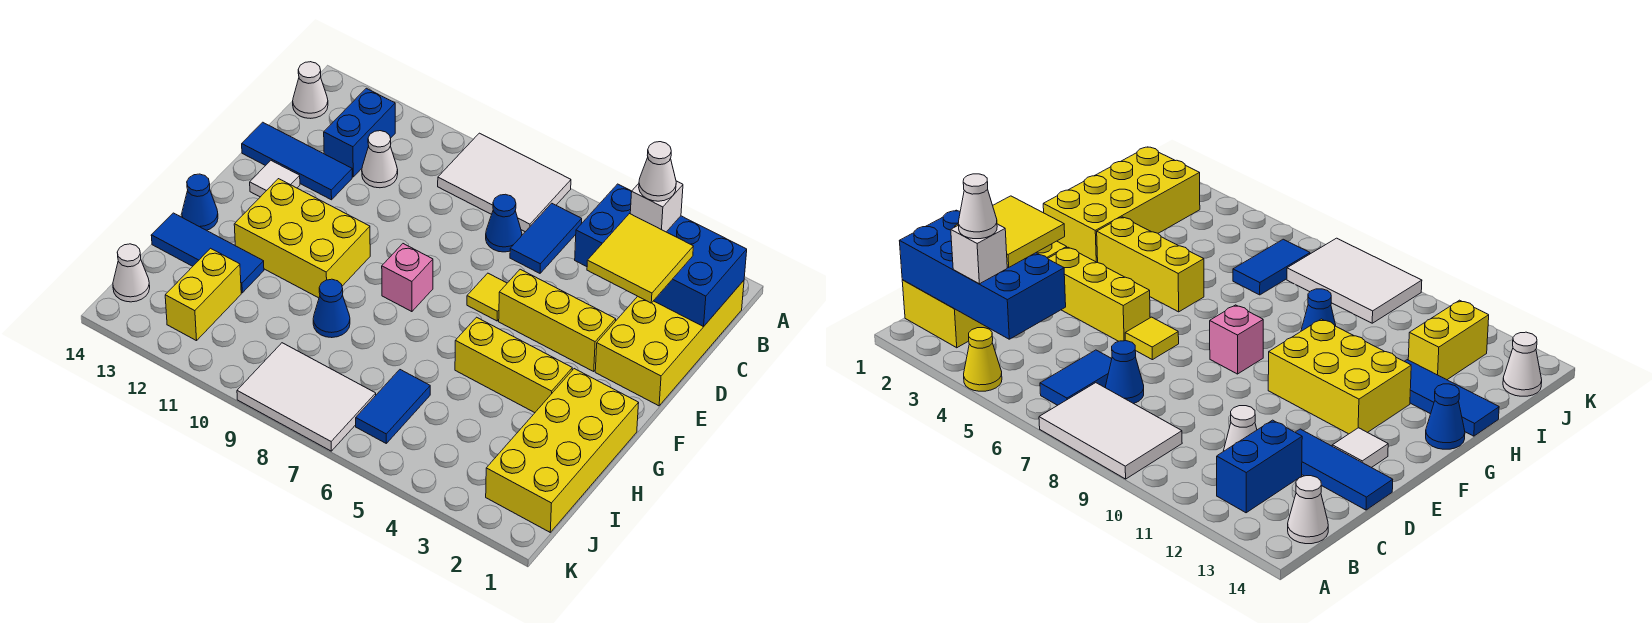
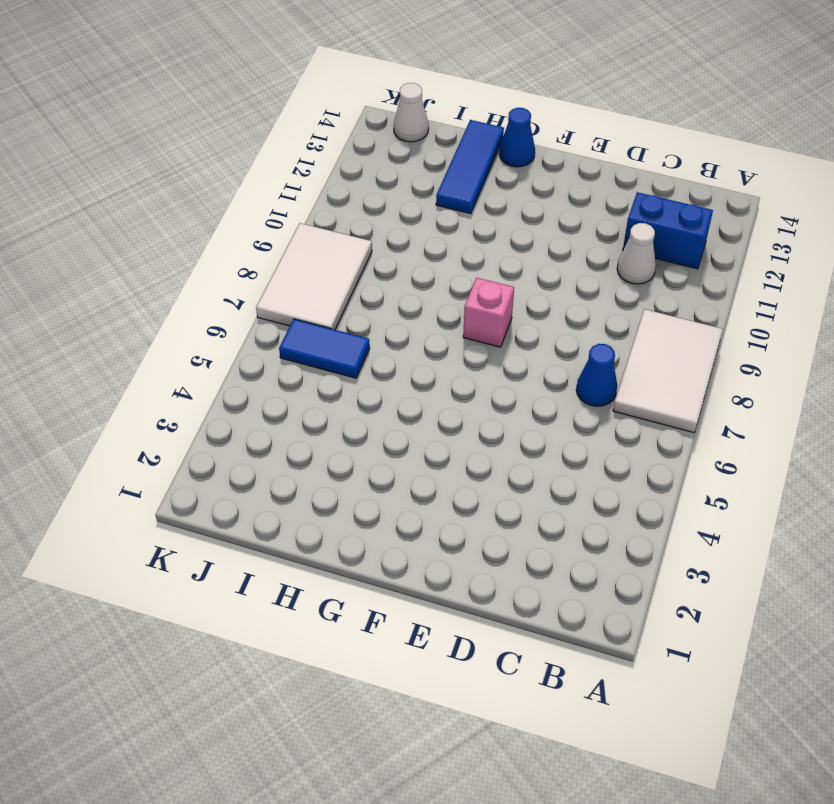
none -> yellow cone A4 level 1
none -> yellow brick B1:E2 level 1
none -> blue tile B6:C6 level 1

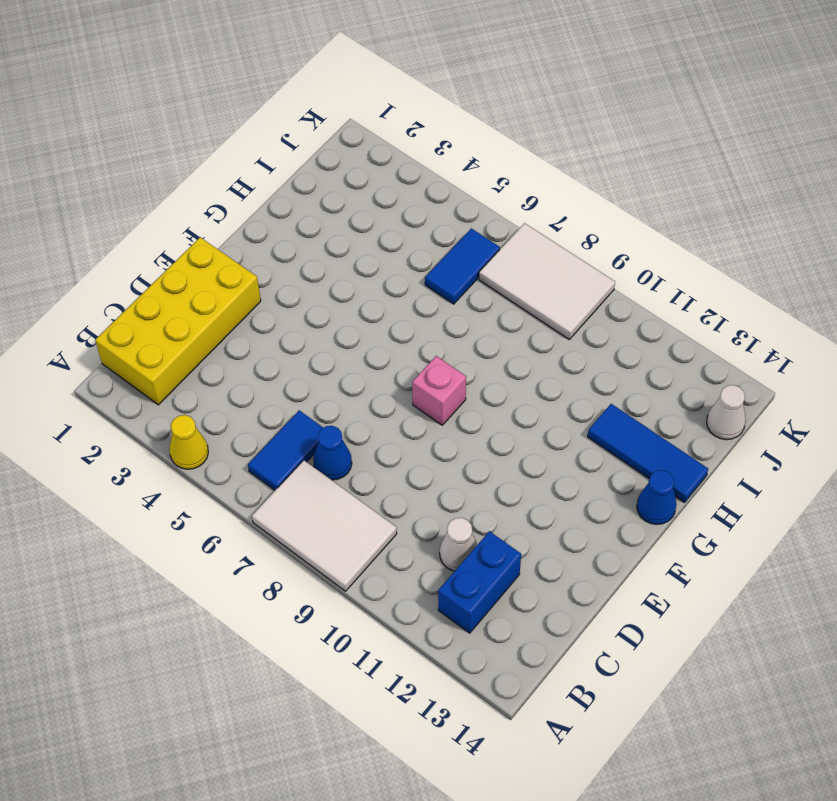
none -> white cone B14 level 1
none -> blue tile D12:D14 level 1
none -> yellow brick E3:E5 level 1

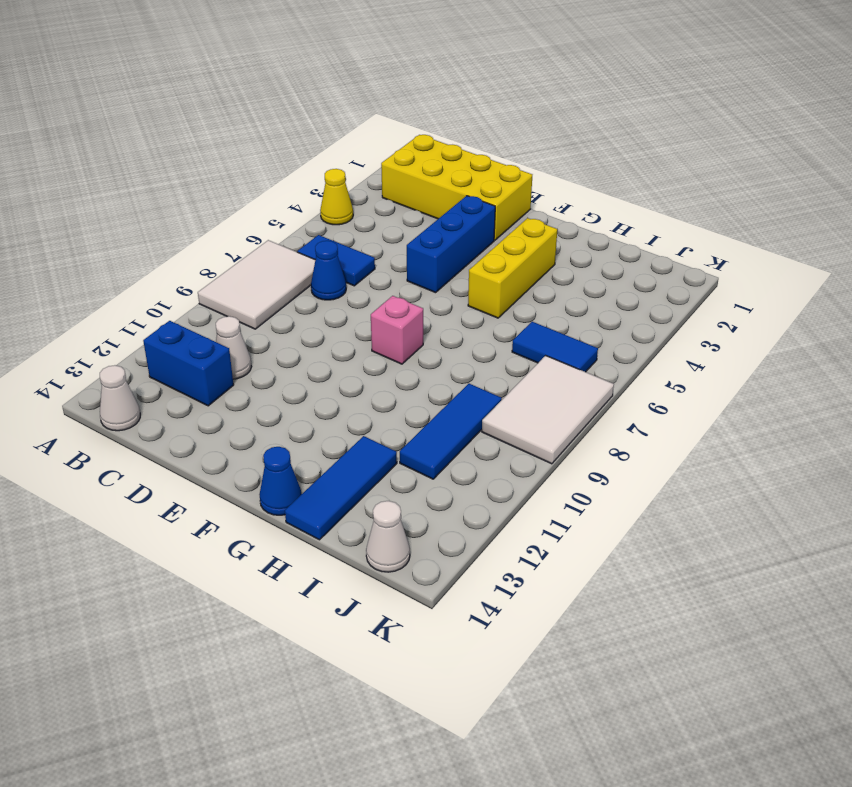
blue brick E3:E5 level 1 -> yellow brick E3:E5 level 1
blue tile I9:I11 level 1 -> blue tile D12:D14 level 1
none -> yellow tile E6 level 1
none -> white tile E13 level 1
none -> yellow brick F10:G12 level 1

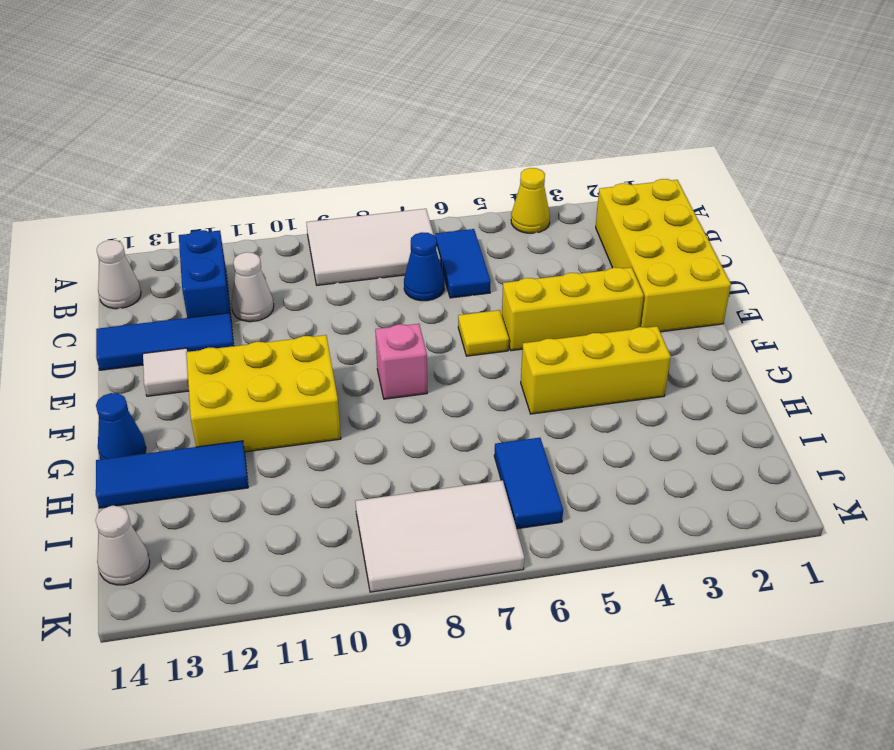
none -> yellow brick G1:J2 level 1
none -> blue cone H9 level 1
none -> yellow brick I12:J12 level 1

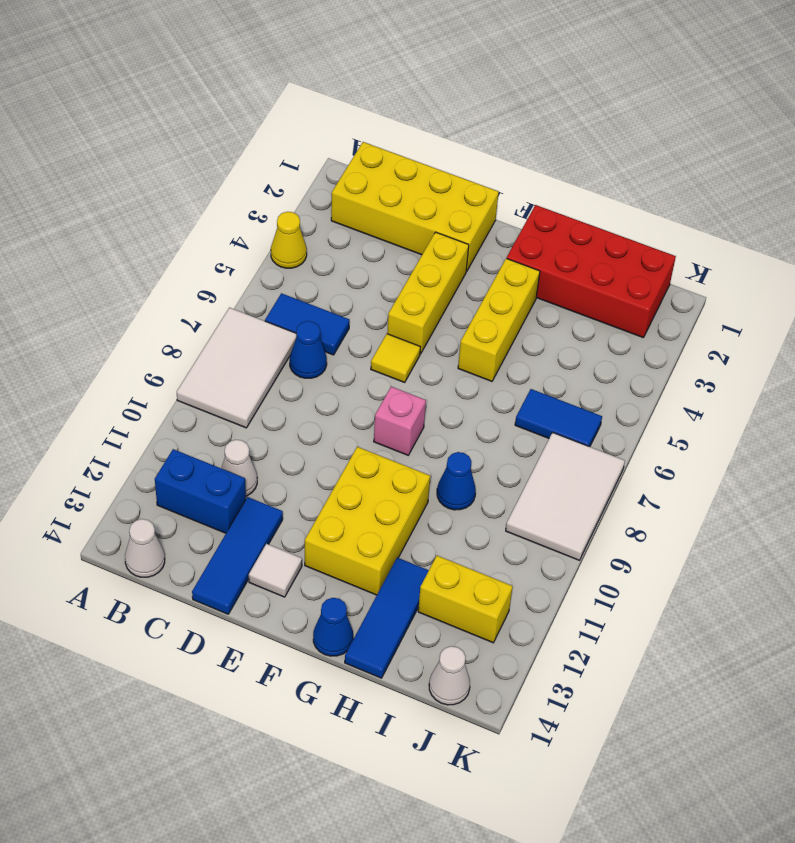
red brick G1:J2 level 1 -> yellow brick G1:J2 level 1
none -> blue brick B1:C4 level 2
none -> white brick B3 level 3
none -> yellow tile C2:D3 level 3

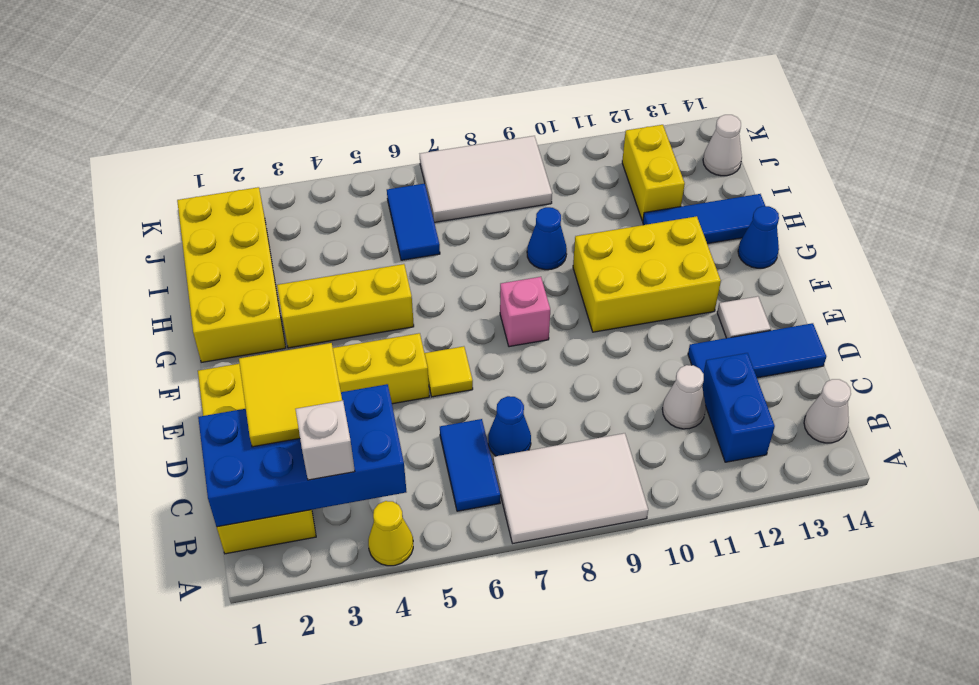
none -> white cone B3 level 4

